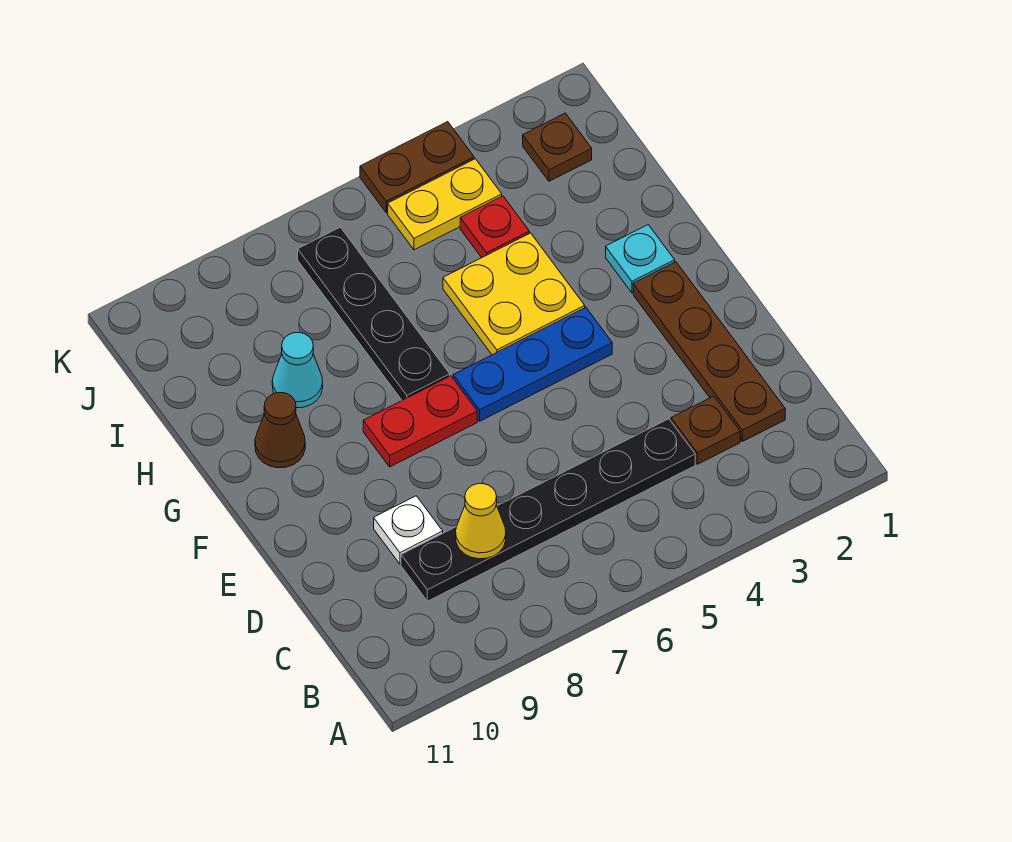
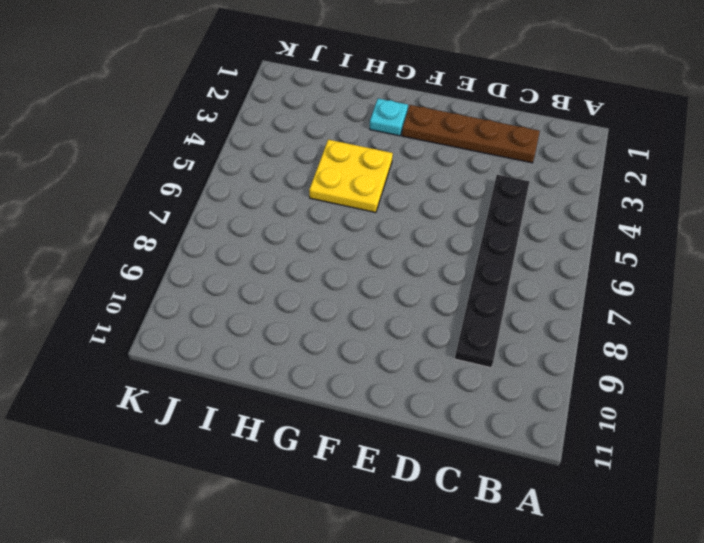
none -> brown plate C3 level 1
none -> white plate D9 level 1
none -> blue plate F4:F6 level 1

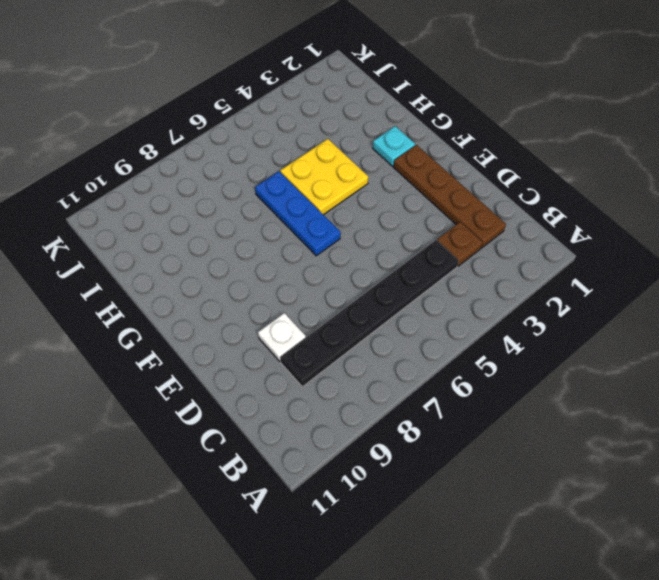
blue plate F6:H6 level 1 -> blue plate F4:F6 level 1
none -> red plate F7:F8 level 1
none -> black plate G7:J7 level 1
none -> brown cone G10 level 1

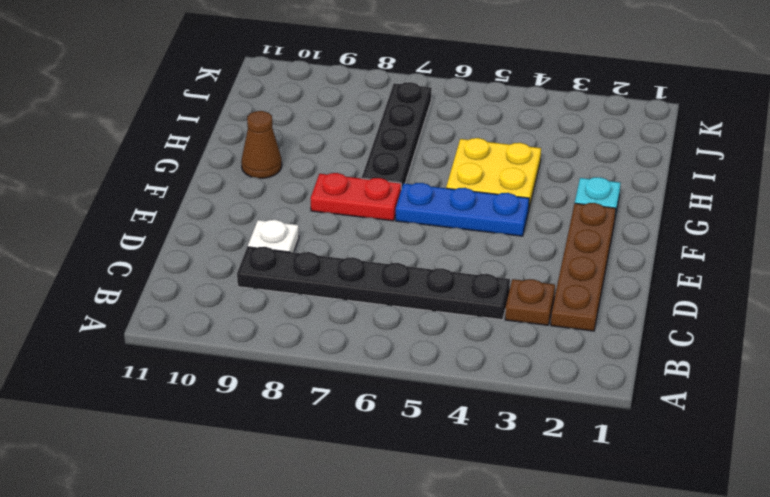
none -> cyan cone H9 level 1
none -> red plate I4 level 1
none -> brown plate J2 level 1

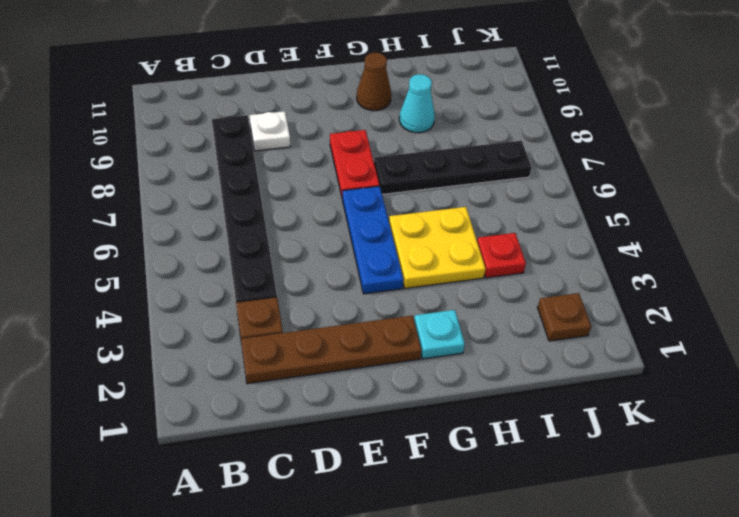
none -> yellow plate J4:J5 level 1
none -> brown plate K4:K5 level 1
none -> yellow cone C8 level 2

